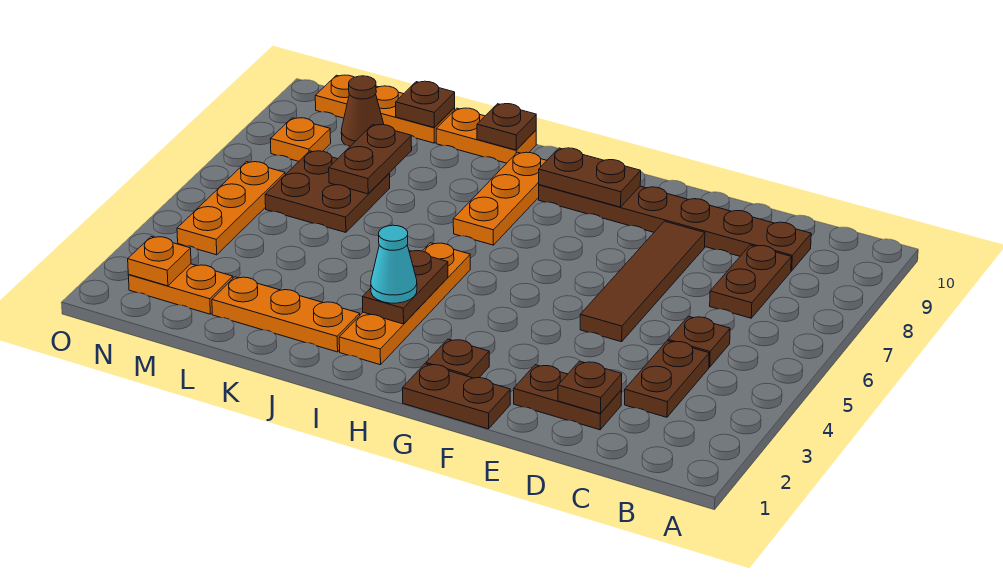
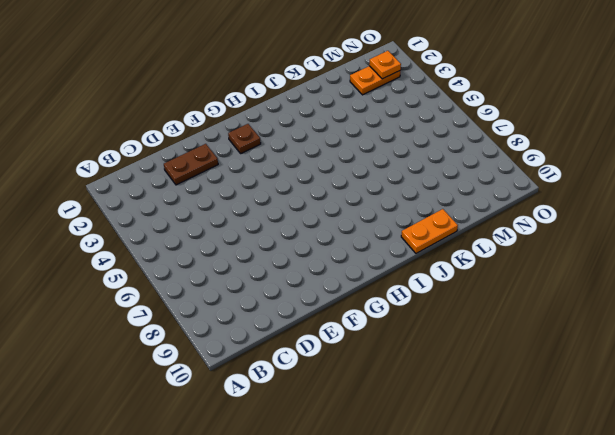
none -> brown plate C3:C4 level 1
none -> brown plate C5 level 1
none -> brown plate C7:C8 level 1

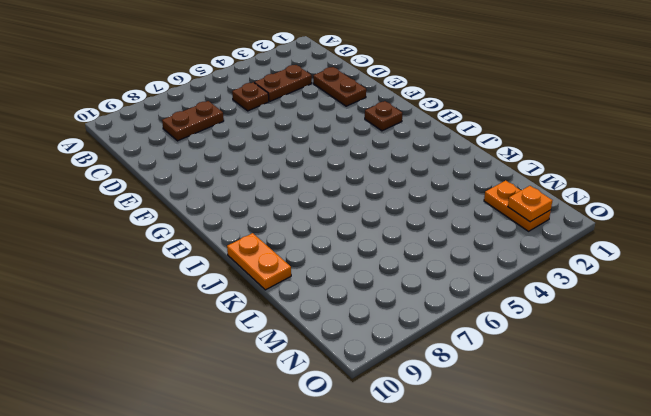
none -> brown plate C9:H9 level 1
none -> brown tile E5:E8 level 1
none -> brown plate F1:G1 level 1

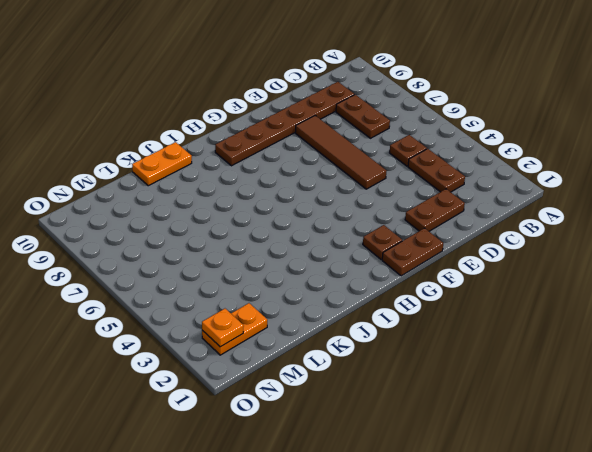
none -> orange plate I2:I5 level 1
none -> orange plate I7:I9 level 1
none -> orange plate J2:L2 level 1

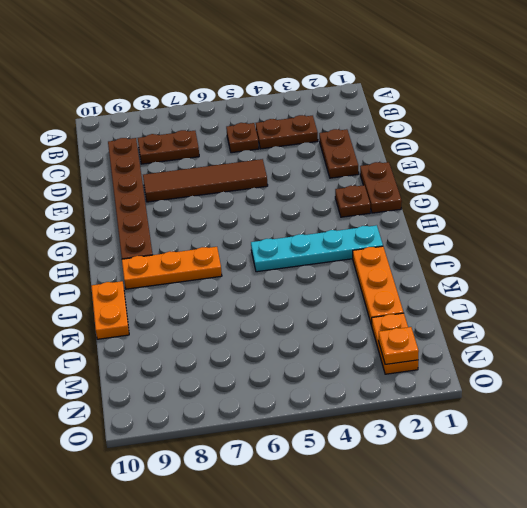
cyan plate I2:I5 level 1 -> orange plate I2:I5 level 1
none -> brown plate L6:M7 level 1
none -> orange plate L10:N10 level 1
none -> brown cone M9 level 1

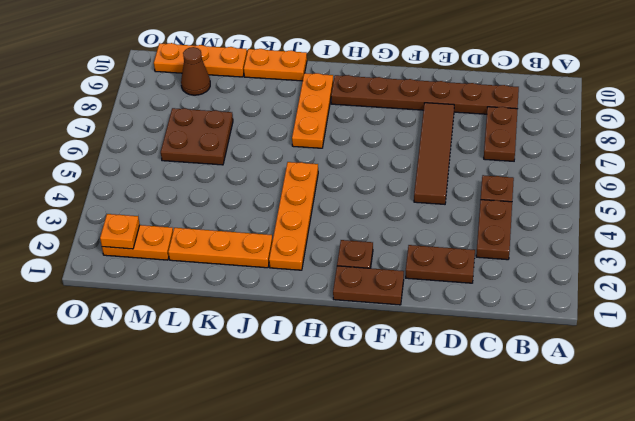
none -> orange plate N4:N6 level 1
none -> orange plate N8 level 1
none -> brown plate D2 level 2

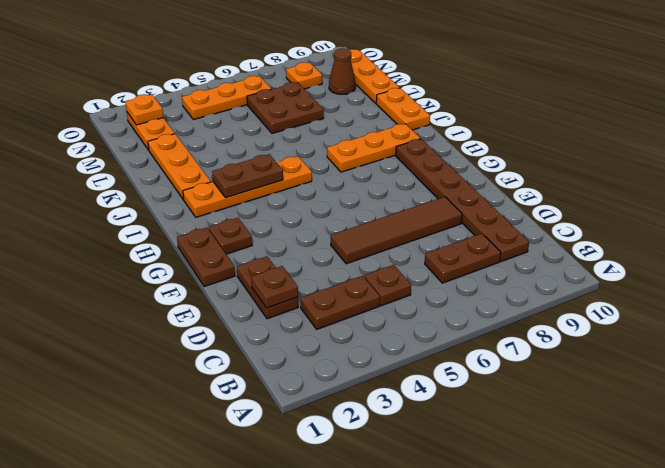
none -> brown plate G9:H9 level 2
none -> brown plate J10 level 2
none -> brown plate L7:L8 level 2

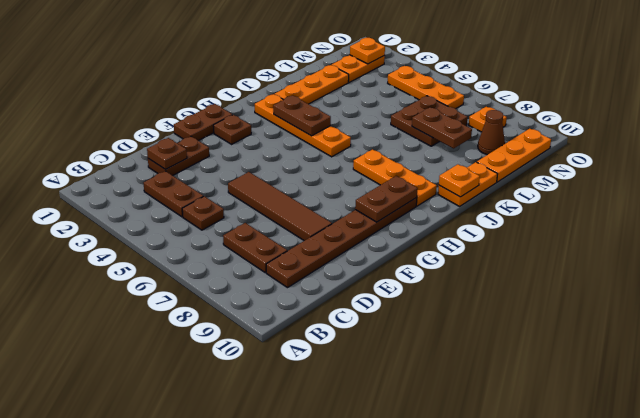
orange plate J10 level 2 -> brown plate J10 level 2
none -> brown plate L10 level 2
none -> cyan cone I3 level 3

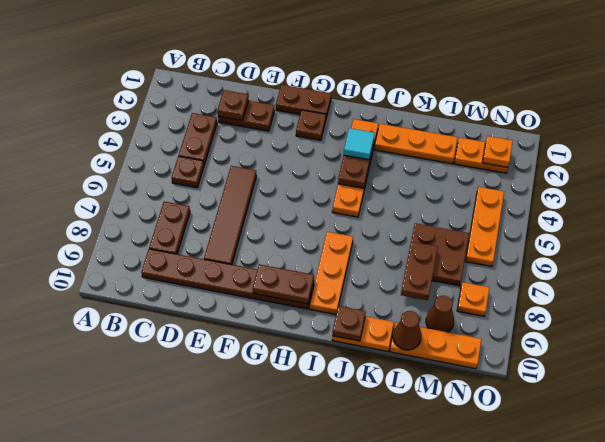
cyan tile I3 level 3 -> cyan cone I3 level 3
brown cone L10 level 2 -> brown plate L10 level 2

